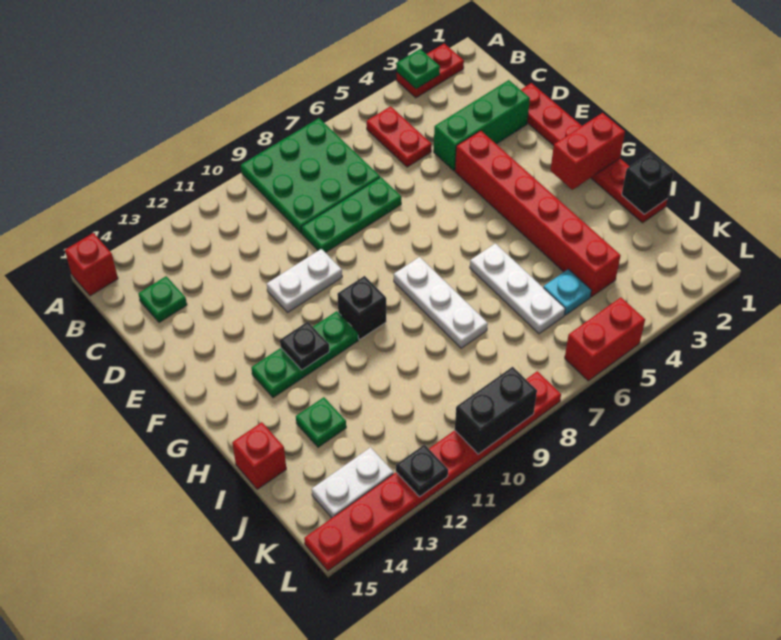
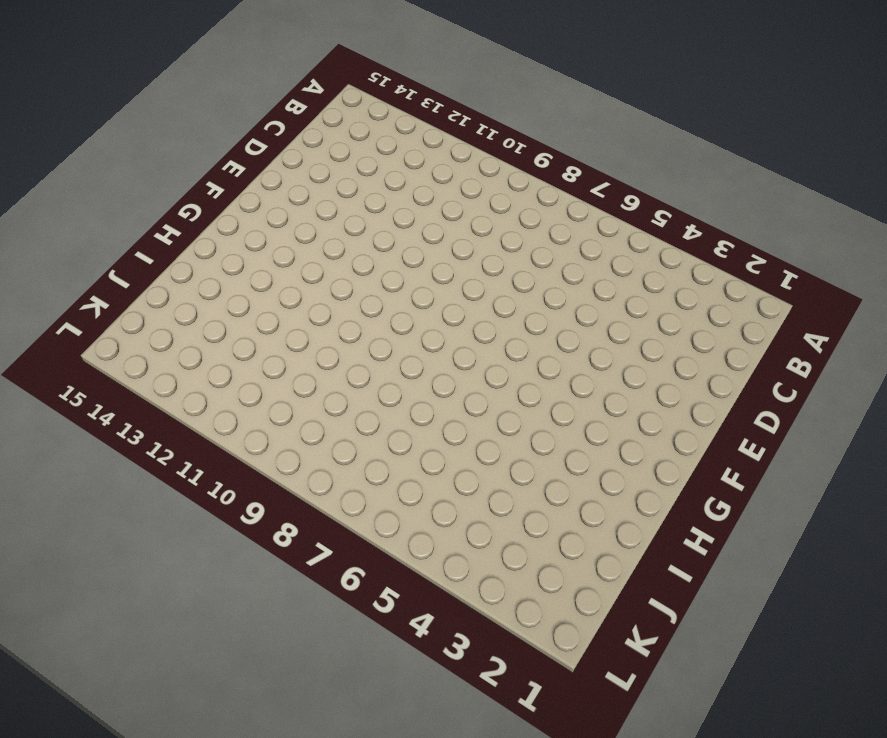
none -> red plate A2:A3 level 1
none -> green plate A7:C9 level 1
none -> red brick A15 level 1

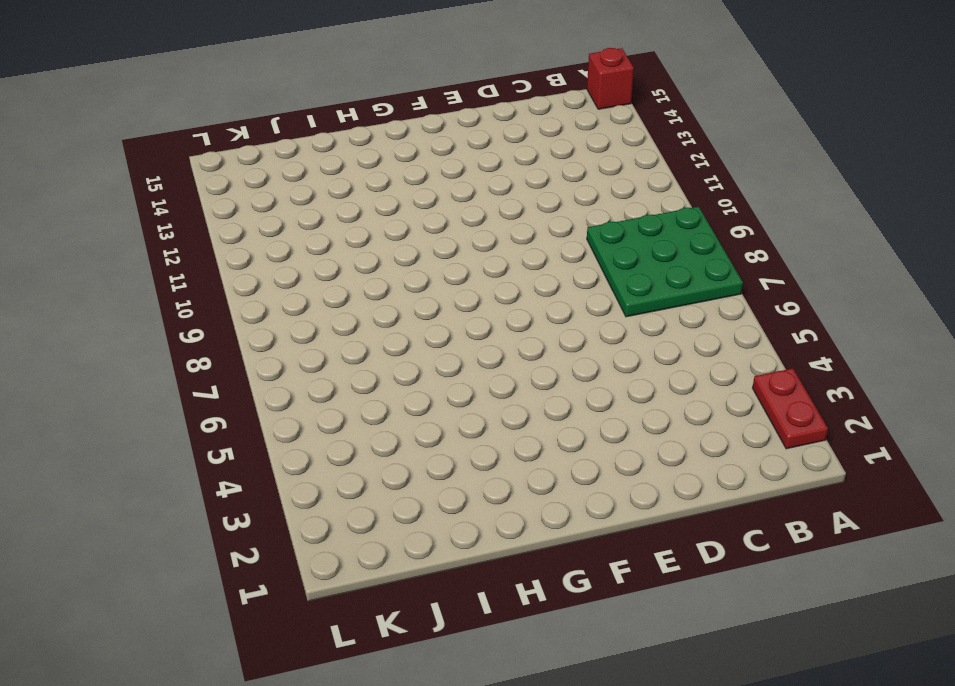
none -> red plate B5:C5 level 1
none -> green plate C14 level 1
none -> red plate D1:I1 level 1

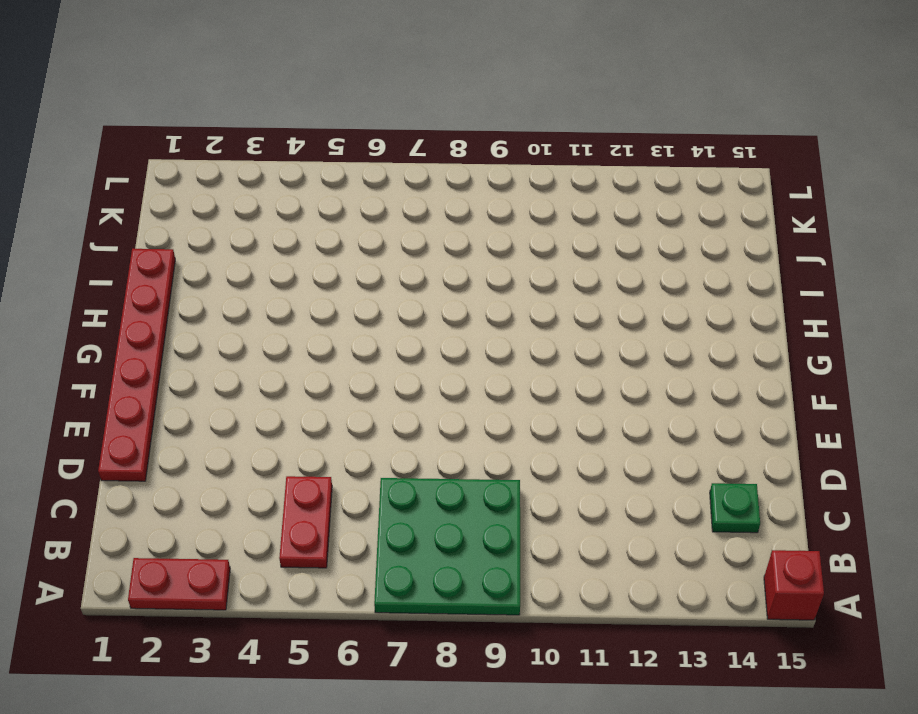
none -> green brick D2:D4 level 1
none -> green plate D7:D9 level 1
none -> red brick E4:J4 level 1

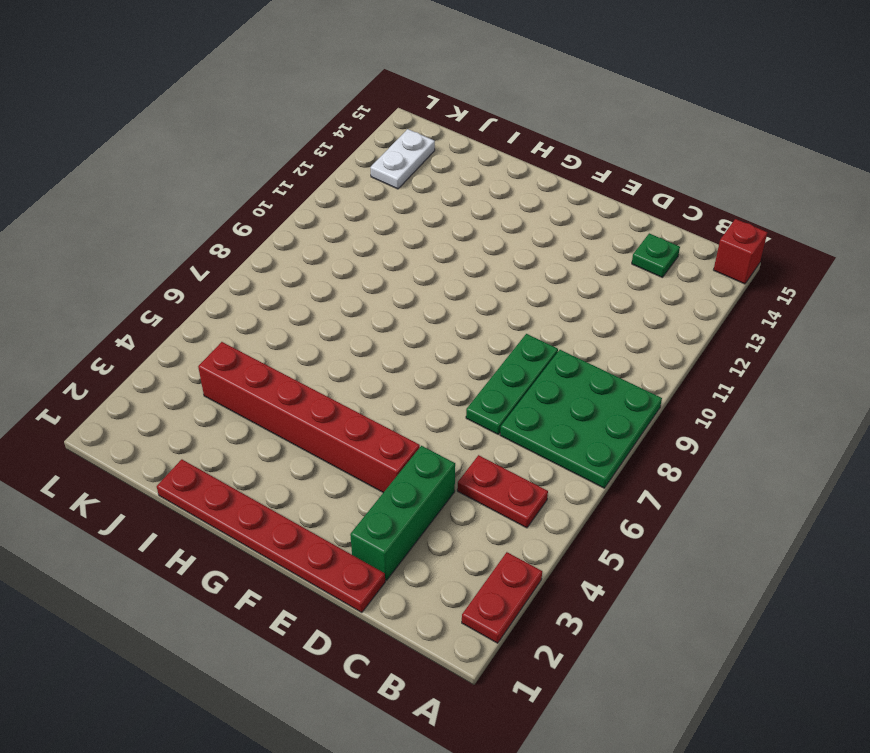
none -> white plate E10:E11 level 1
none -> white plate G8:I8 level 1
none -> black brick G10 level 1

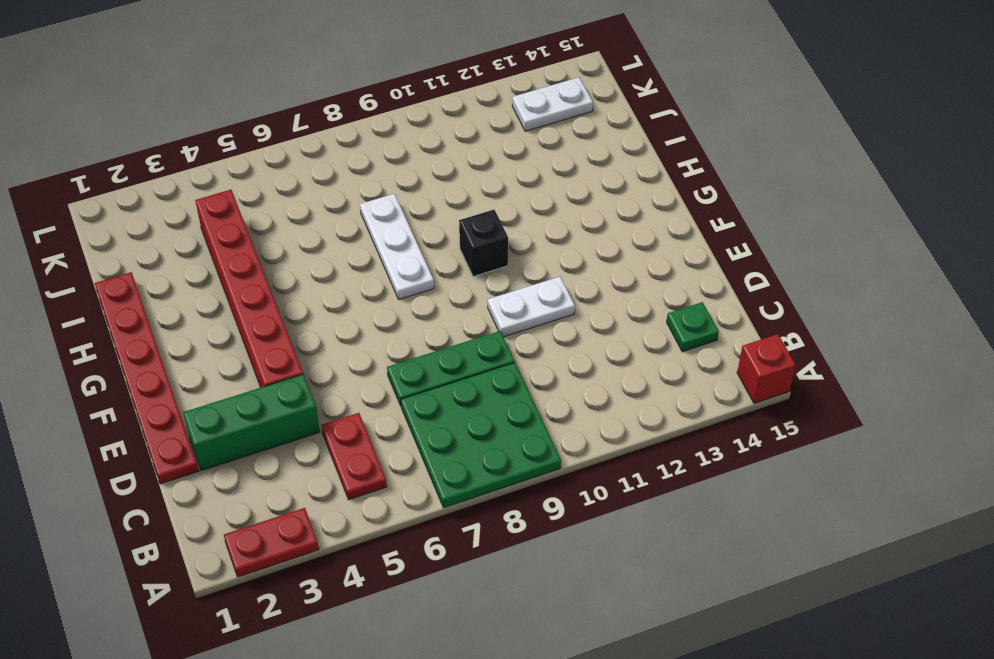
none -> green plate G11:G13 level 1
none -> white plate H6:J6 level 1
none -> green plate I13 level 1

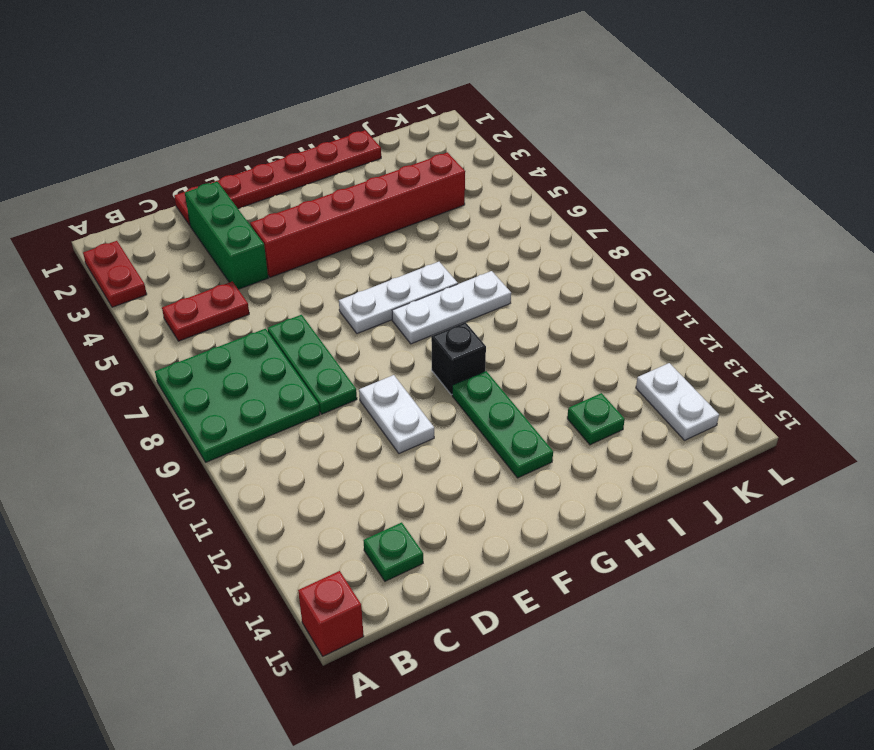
white plate F7:H7 level 1 -> white plate H6:J6 level 1
none -> red brick I15 level 1
none -> cyan plate J5 level 1
none -> red brick L5:L6 level 1

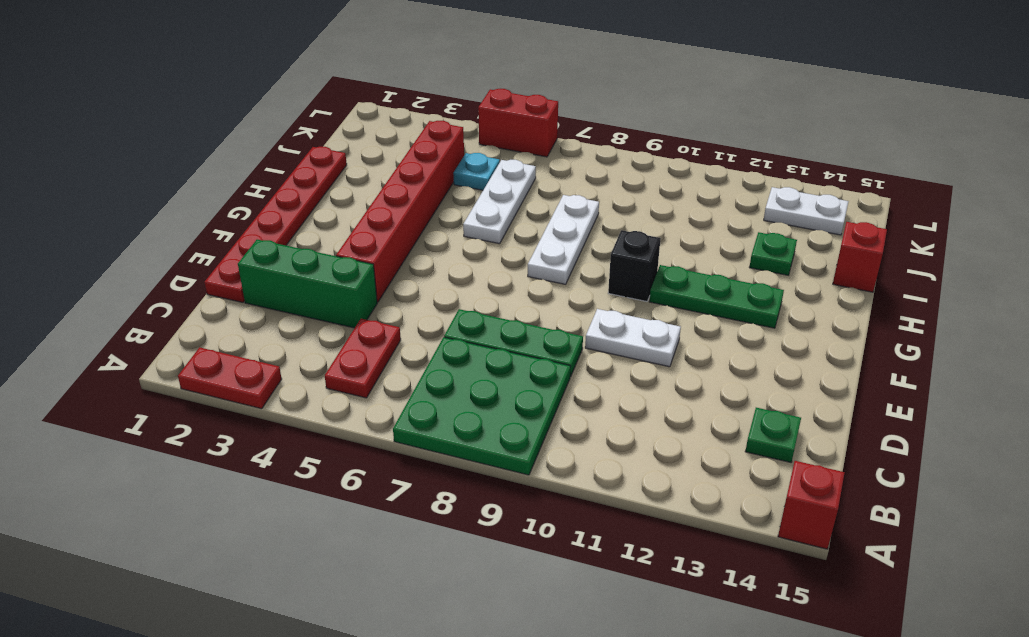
none -> red plate L8:L15 level 1
none -> green plate A3 level 2
none -> red brick G1:G2 level 2

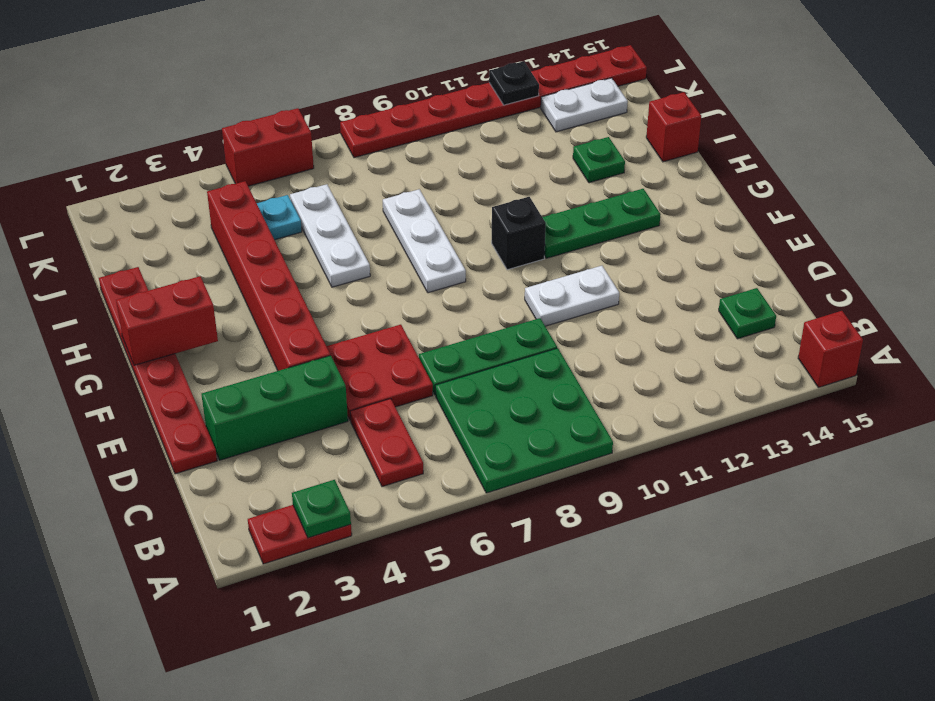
red plate D5:E6 level 1 -> none
none -> black plate G12 level 2
none -> black brick I1 level 2
none -> black brick L9:L10 level 2

